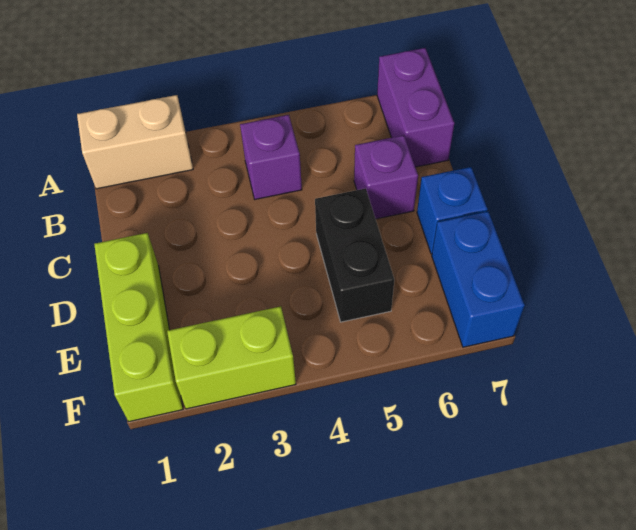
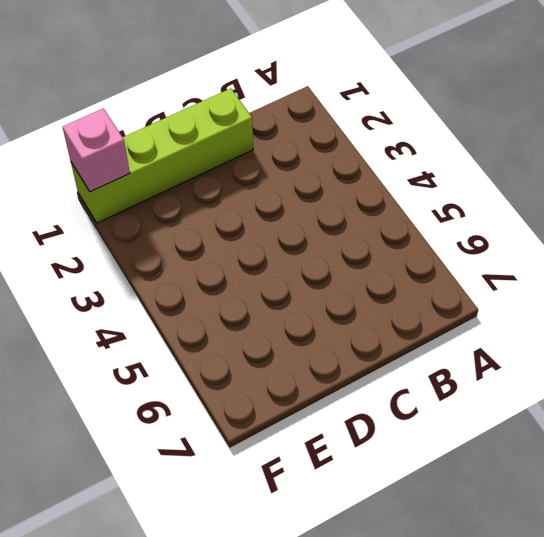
lime brick C1:F1 level 1 -> lime brick D1:F1 level 1
pink brick F1 level 2 -> none
none -> tan brick A1:A2 level 1
none -> purple brick A7:B7 level 1

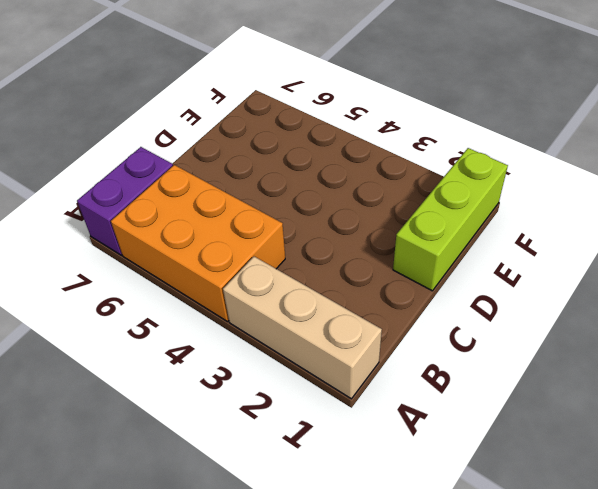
tan brick A1:A3 level 1 -> tan brick A1:A2 level 1
orange brick A4:B6 level 1 -> purple brick B4 level 1
none -> purple brick C6 level 1
none -> black brick D5:E5 level 1

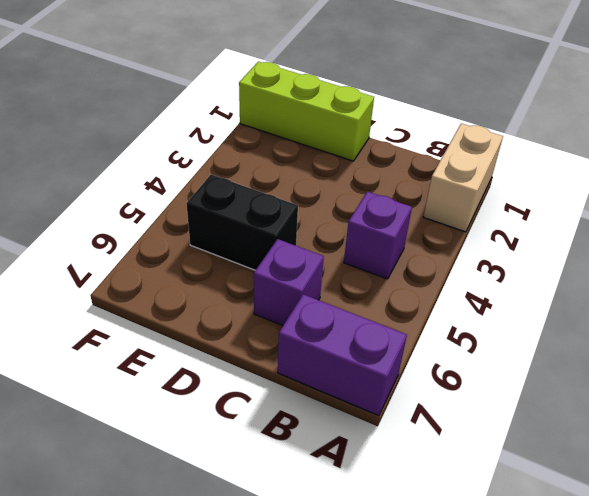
none -> blue brick D7 level 1
none -> blue brick E7:F7 level 1

